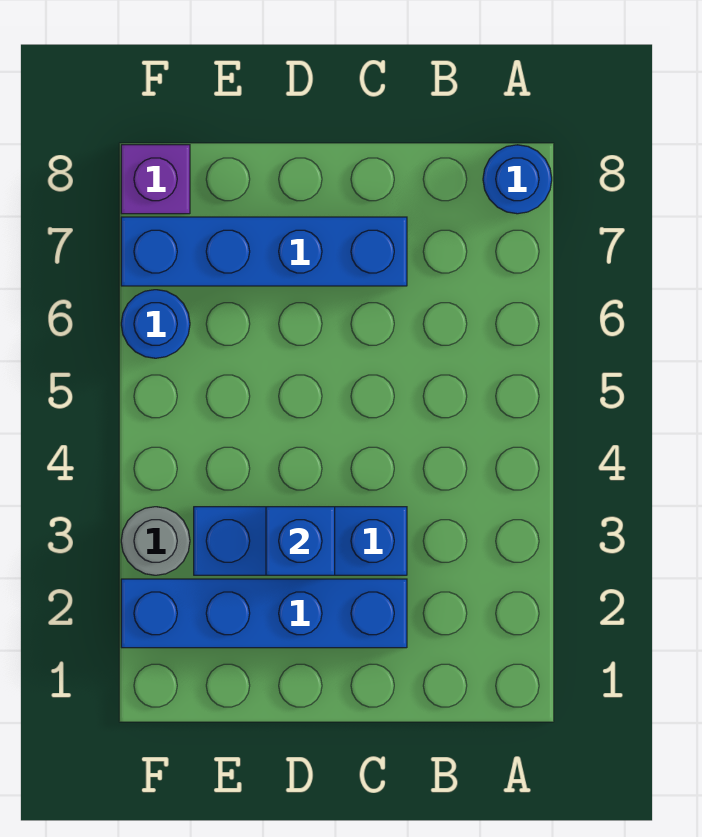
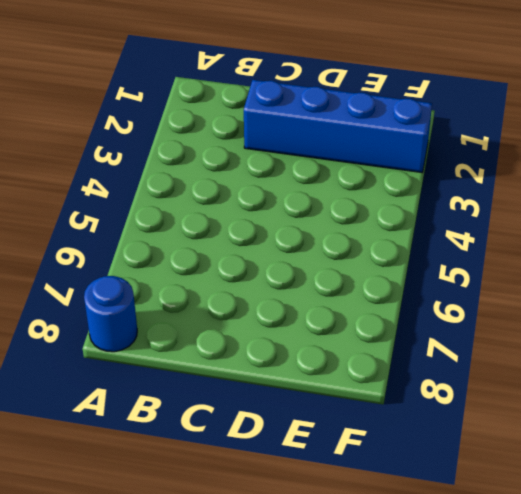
none -> blue brick C3:E3 level 1
none -> blue brick C7:F7 level 1

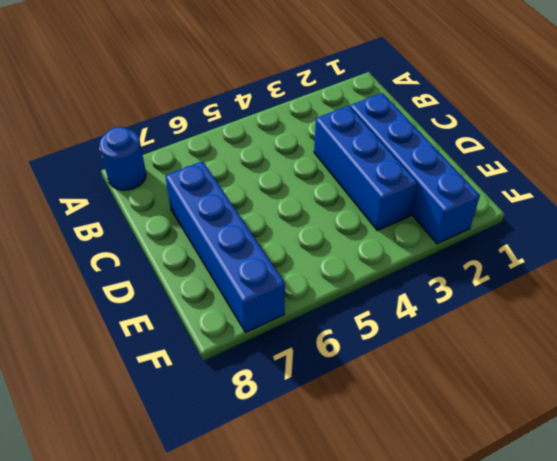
none -> grey round brick F3 level 1
none -> blue round brick F6 level 1

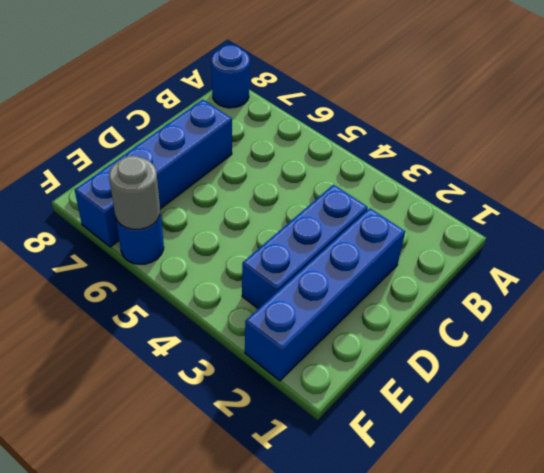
grey round brick F6 level 2 -> grey round brick F3 level 1
none -> purple brick F8 level 1
none -> blue brick D3 level 2

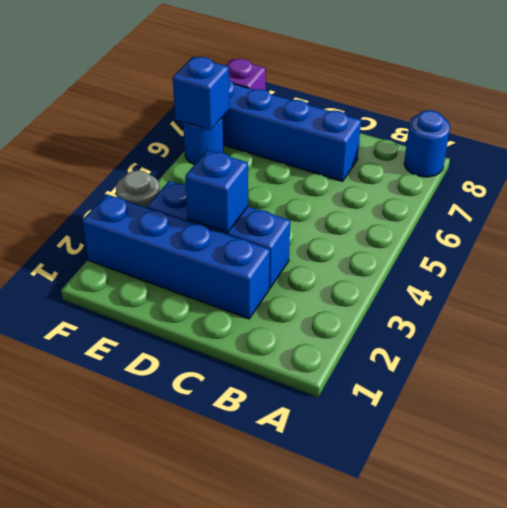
blue brick F6 level 2 -> none

